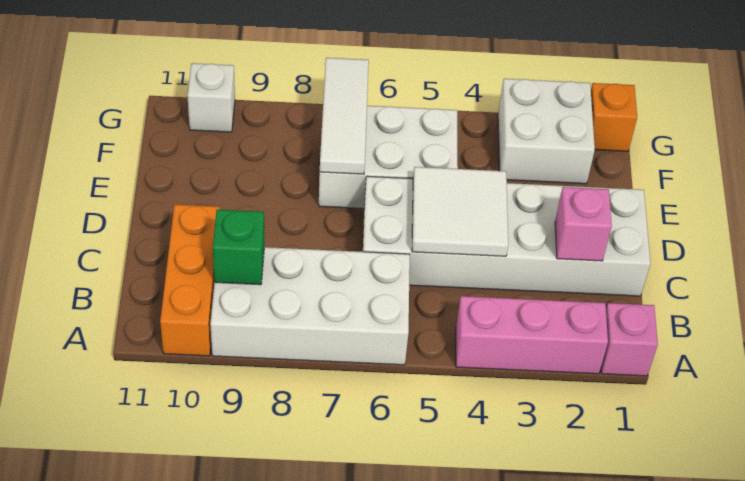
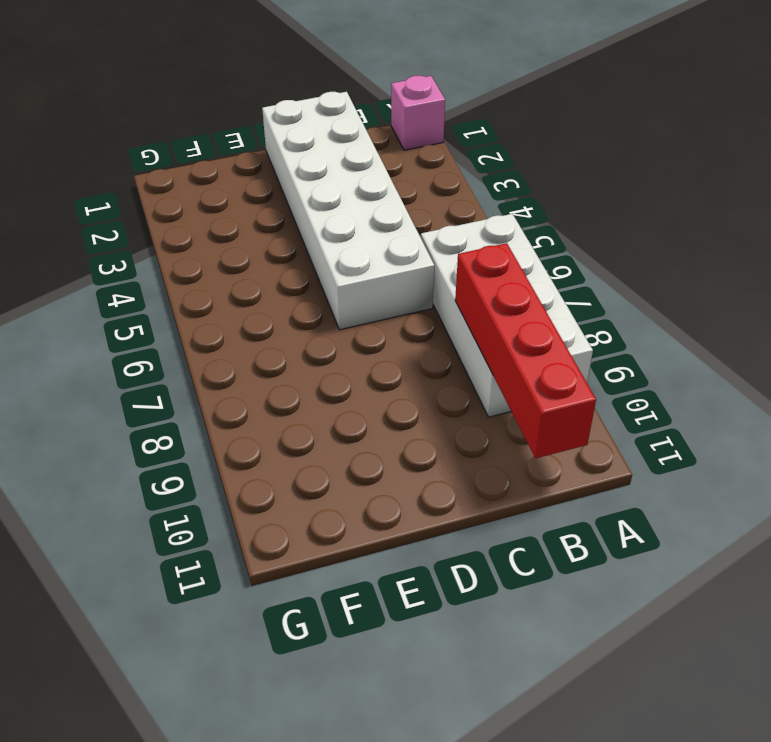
red brick B8:B11 level 2 -> green brick B9 level 2
none -> pink brick A2:A4 level 1
none -> orange brick A10:C10 level 1
none -> white brick E5:F7 level 1

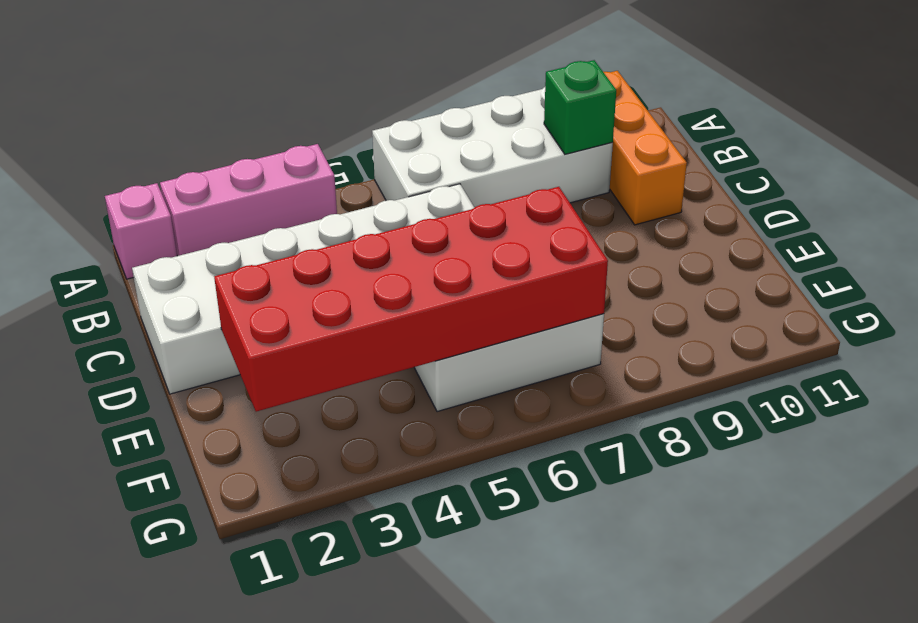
red brick E2:F7 level 2 -> white tile E7:G7 level 2
none -> white brick F2:G3 level 1
none -> orange brick G1 level 1
none -> white brick G10 level 1

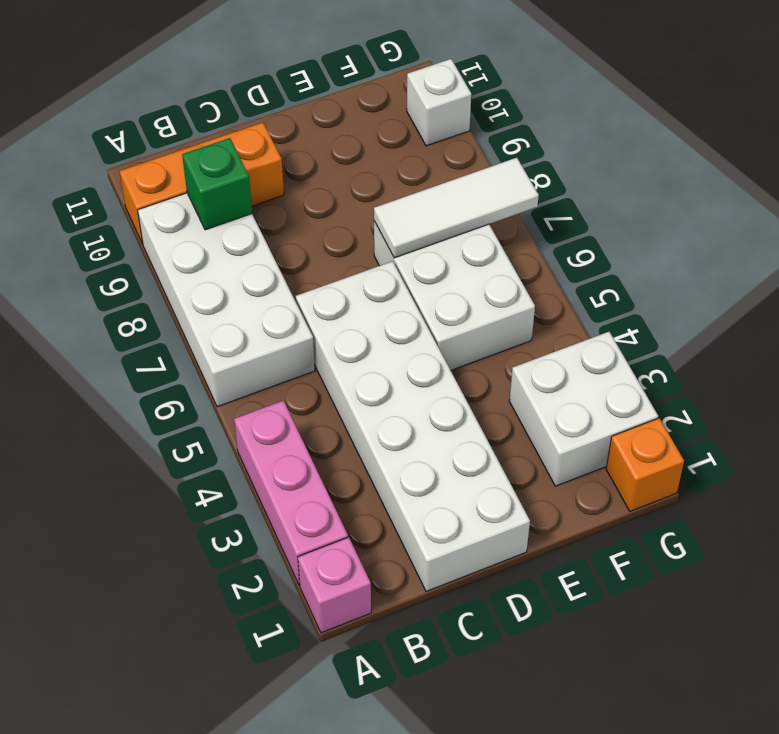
none -> pink brick C2 level 2
none -> white tile C4:D5 level 2

